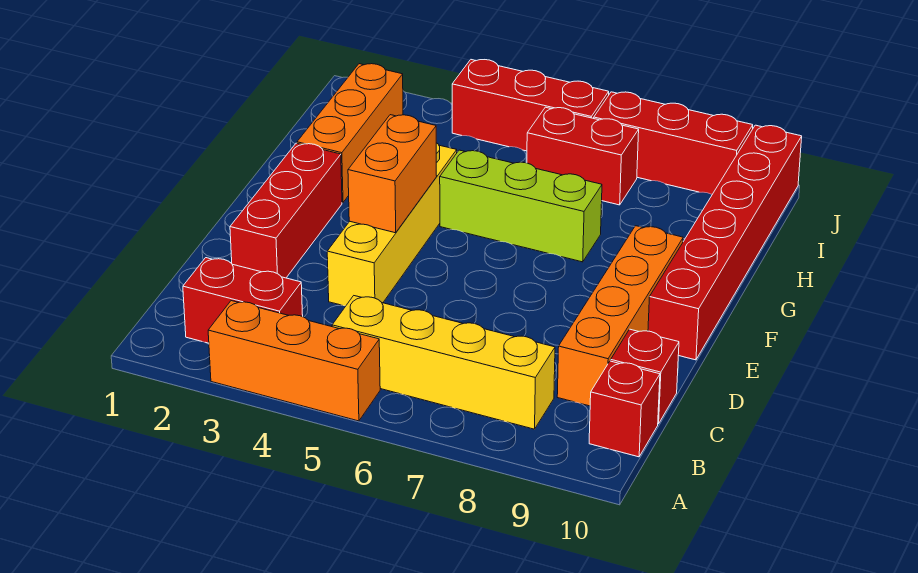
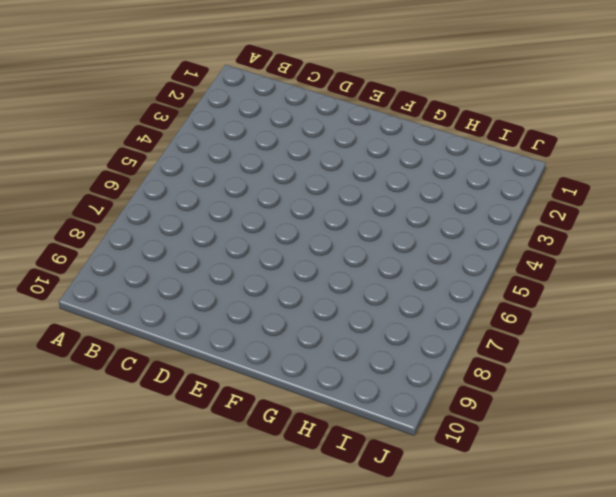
none -> orange brick A3:A5 level 1
none -> red brick B2:B3 level 1
none -> yellow brick B5:B8 level 1

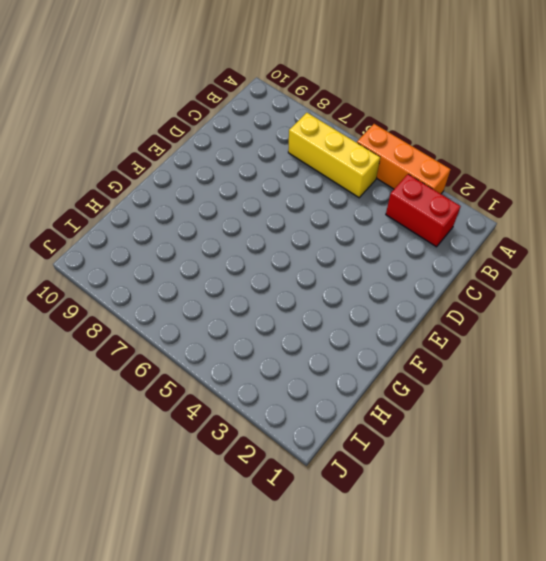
yellow brick B5:B7 level 1 -> yellow brick B5:B8 level 1
none -> red brick B10 level 1
none -> orange brick C9:F9 level 1
none -> red brick C10 level 1

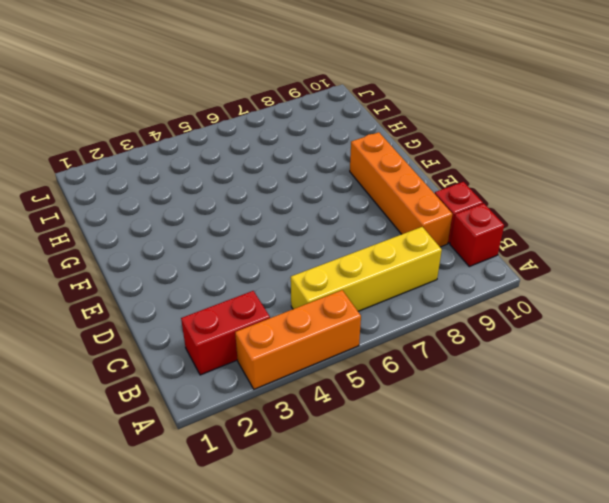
none -> red brick D2:F2 level 1
none -> yellow brick D4:G4 level 1
none -> red brick E10:J10 level 1

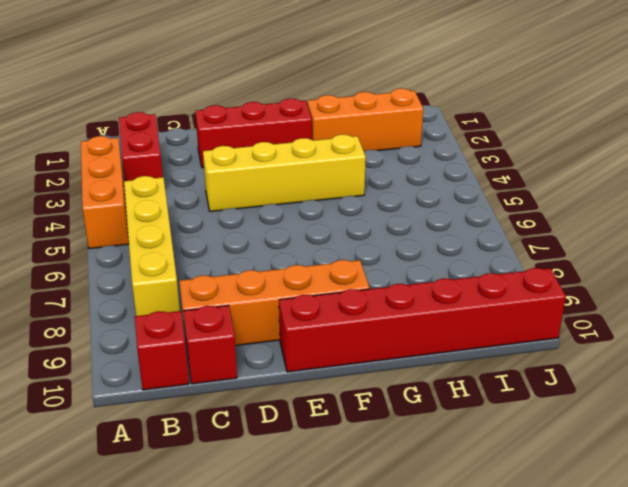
none -> lime brick G5:G7 level 1
none -> red brick I6:I7 level 1
none -> red brick J4:J6 level 1

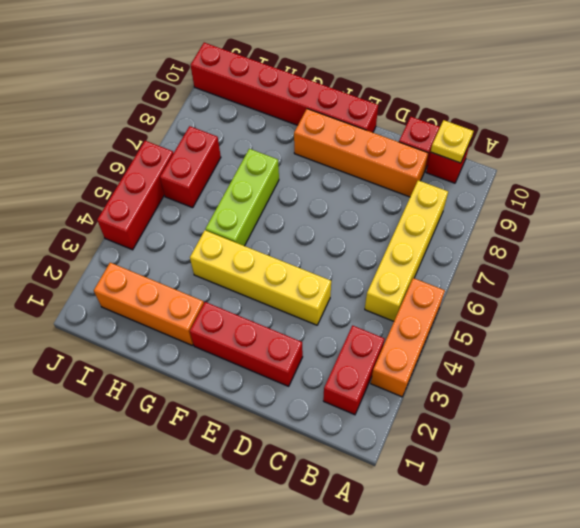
yellow plate B10 level 2 -> none
none -> red brick J7:J9 level 1
none -> orange brick E4:F4 level 2

